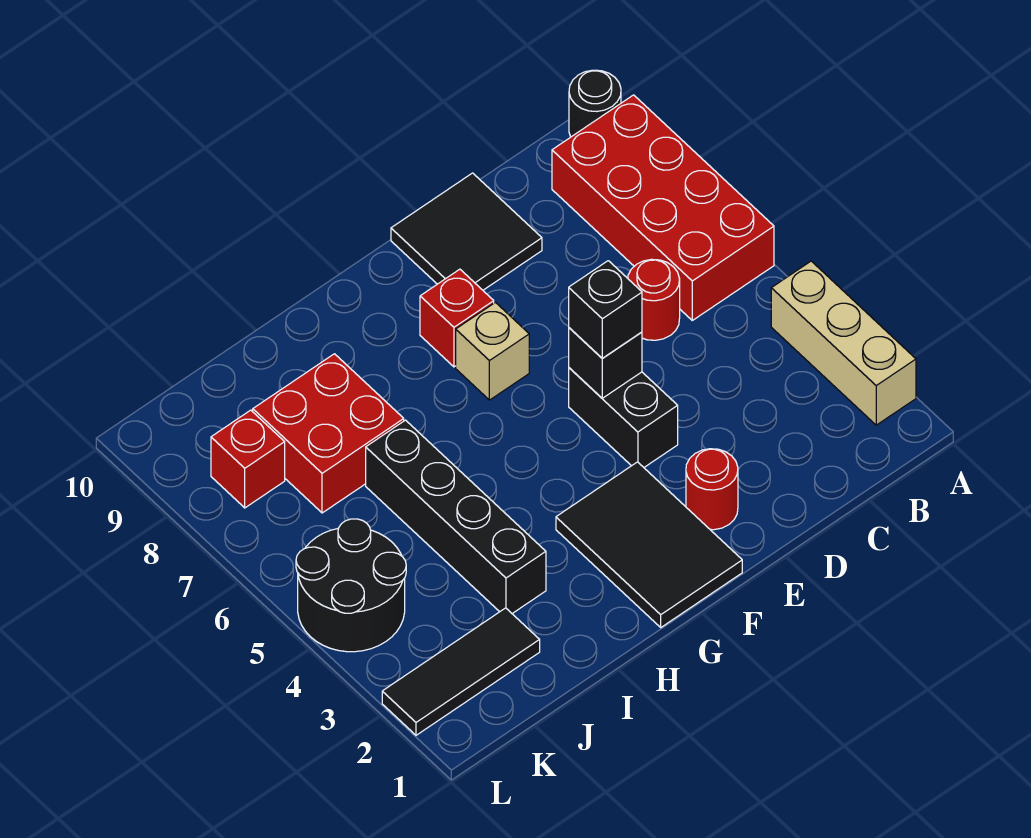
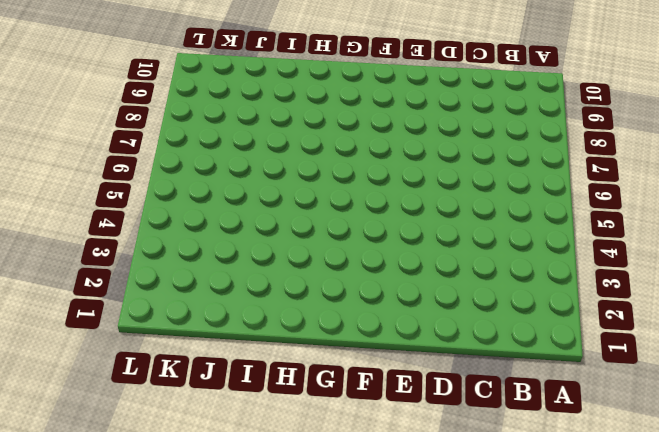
none -> tan brick A2:A4 level 1
none -> red brick A6:B9 level 1
none -> black round brick A10 level 1

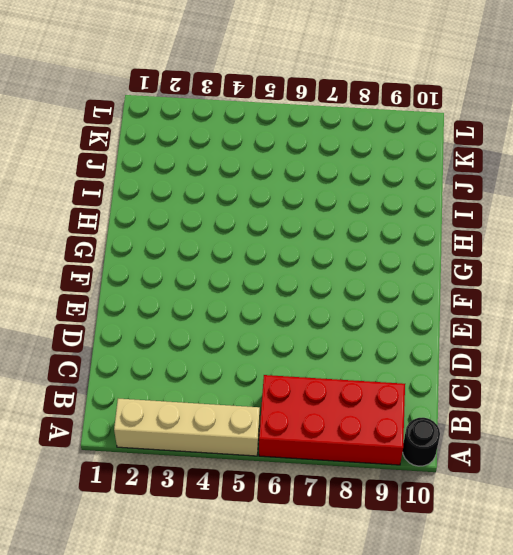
tan brick A2:A5 level 1 -> tan brick A2:A4 level 1
none -> red round brick C6 level 1
none -> black tile D9:E10 level 1
none -> red round brick E2 level 1

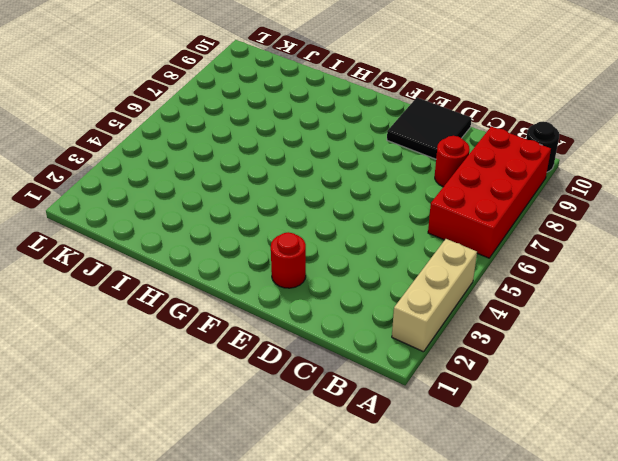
red round brick C8 level 1 -> red round brick C6 level 1
none -> black brick E4:E5 level 1
none -> black tile F1:G3 level 1
none -> tan brick F7 level 1

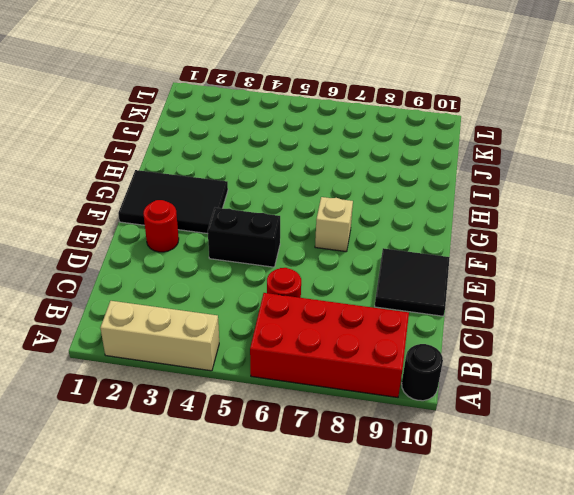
none -> red brick F8 level 1
none -> black brick I3:I6 level 1
none -> red brick I7:J8 level 1

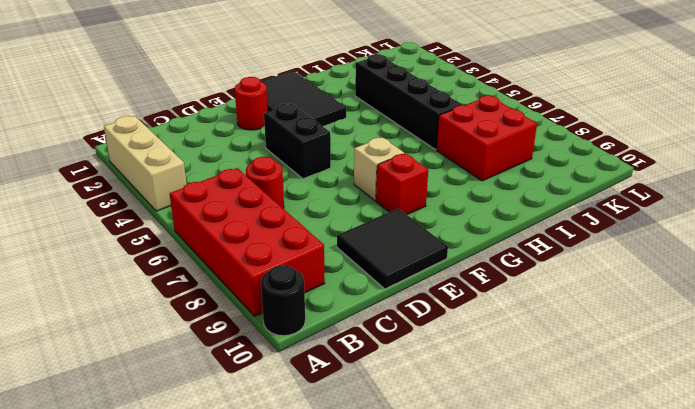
none -> black tile J2:L2 level 1
none -> black round brick K4:L5 level 1
none -> red brick K8 level 1

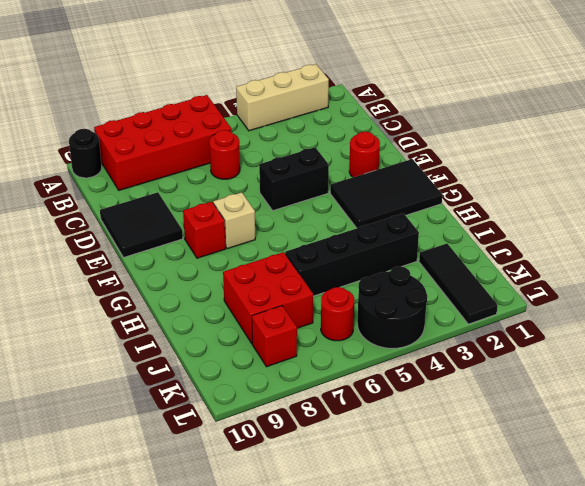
red round brick K6 level 1 -> none
none -> black brick E5 level 2
none -> black brick E5 level 3

